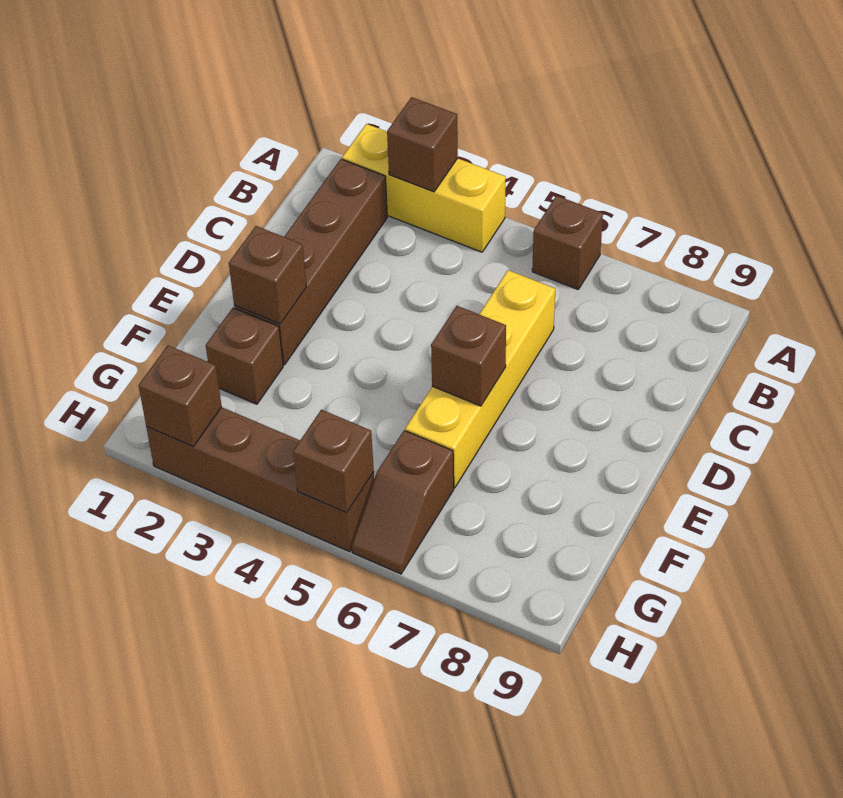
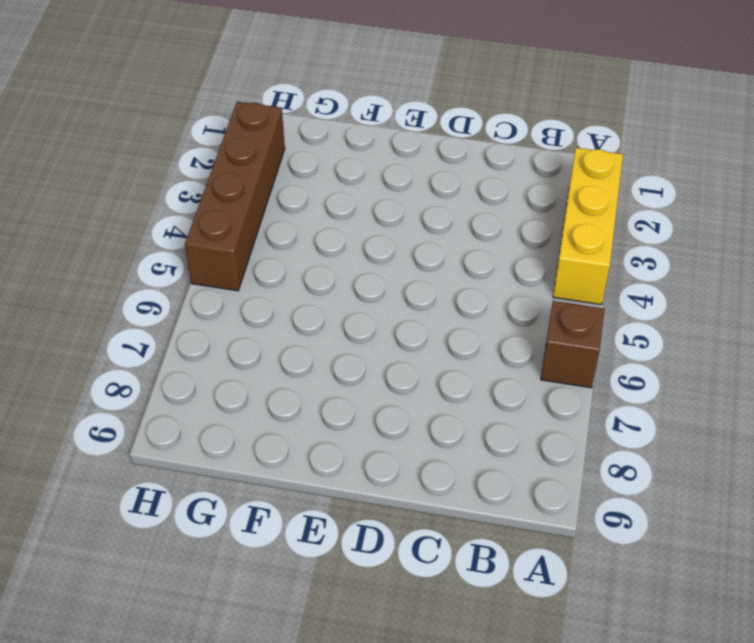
none -> brown brick B2:E2 level 1
none -> yellow brick C6:F6 level 1
none -> brown brick F2 level 1

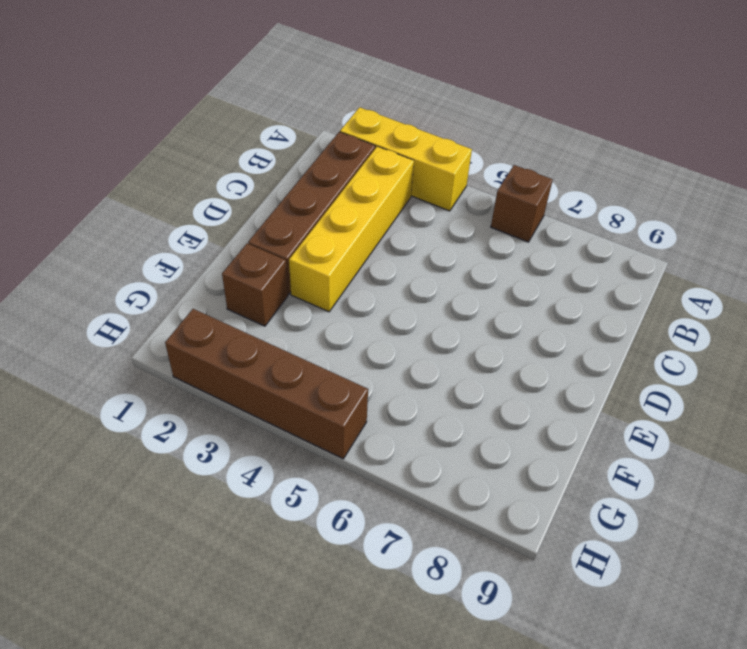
yellow brick B3:E3 level 1 -> yellow brick C6:F6 level 1
none -> brown slope G6:H6 level 1 top G
none -> brown brick A3 level 2
none -> brown brick E2 level 2

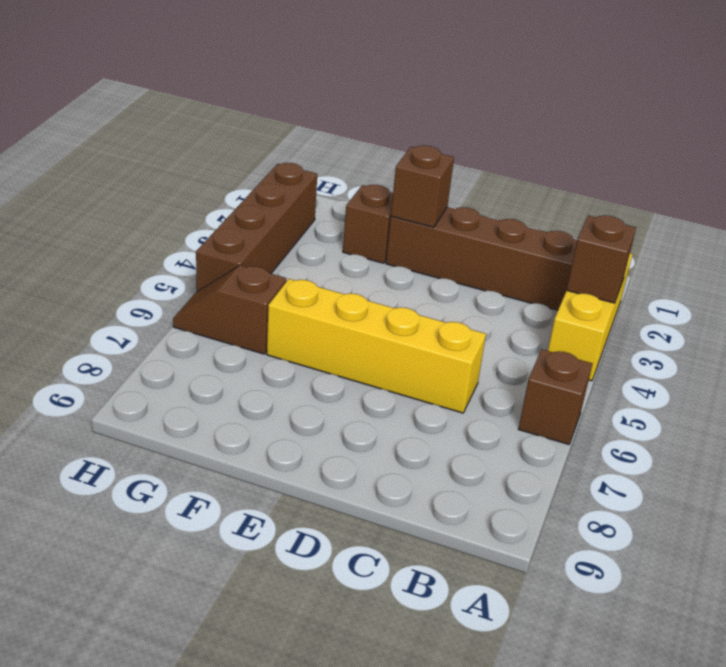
none -> brown brick E6 level 2
none -> brown brick H2 level 2
none -> brown brick H5 level 2

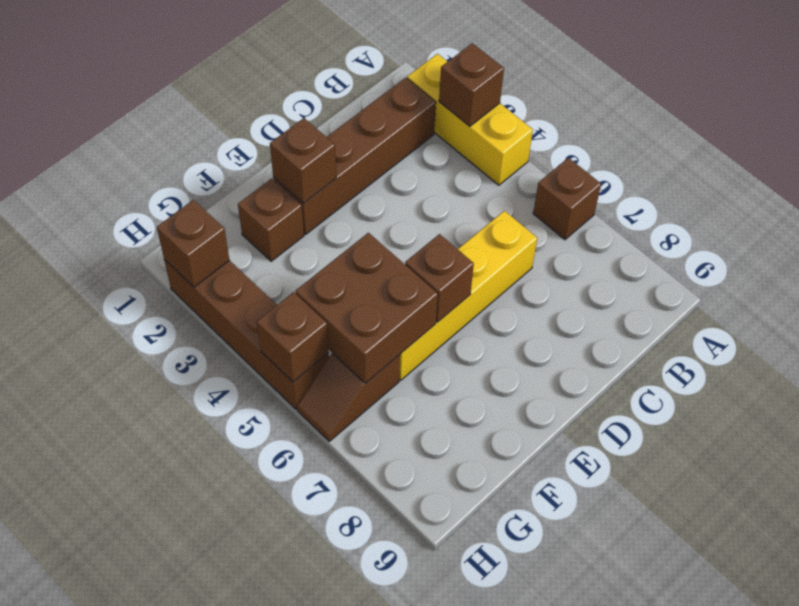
brown brick F5:G6 level 2 -> none

